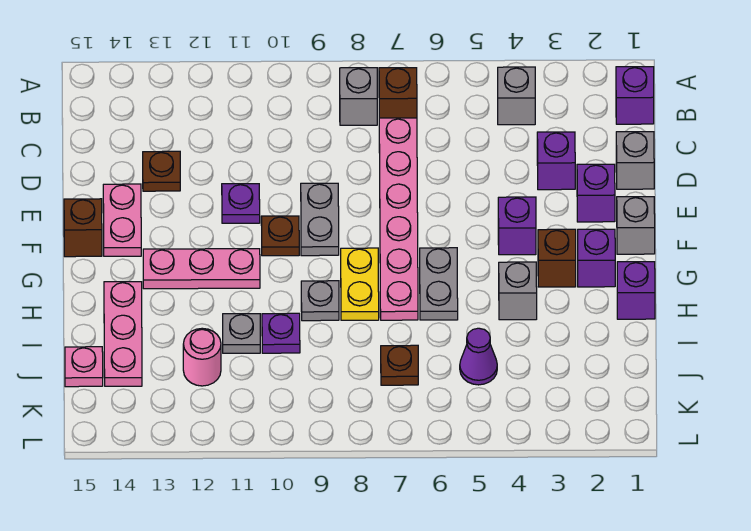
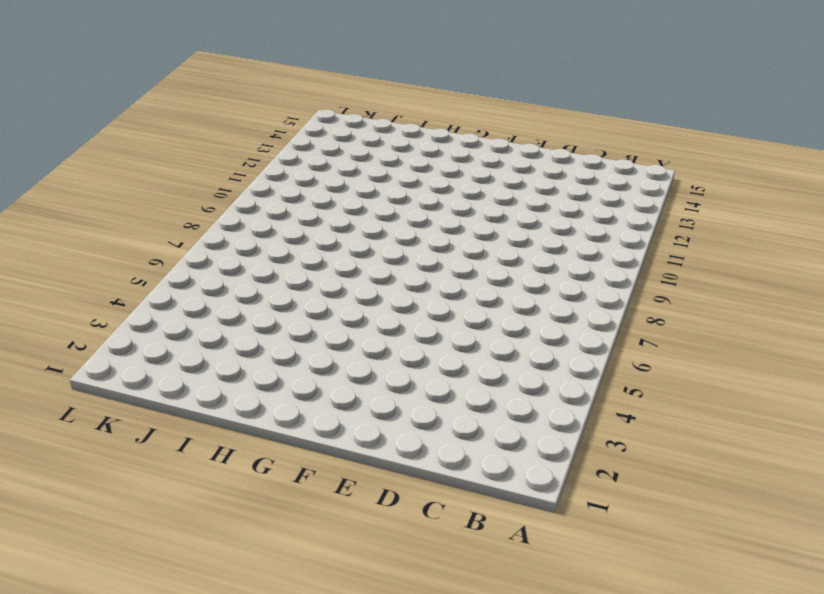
none -> purple brick B1 level 1
none -> grey brick B4 level 1
none -> brown brick B7 level 1
none -> grey brick B8 level 1

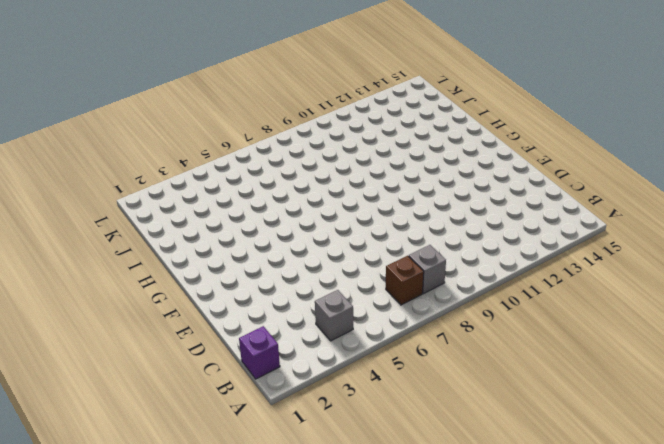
none -> pink plate C7:H7 level 1
none -> grey brick D1 level 1
none -> purple brick D3 level 1
none -> brown plate D13 level 1

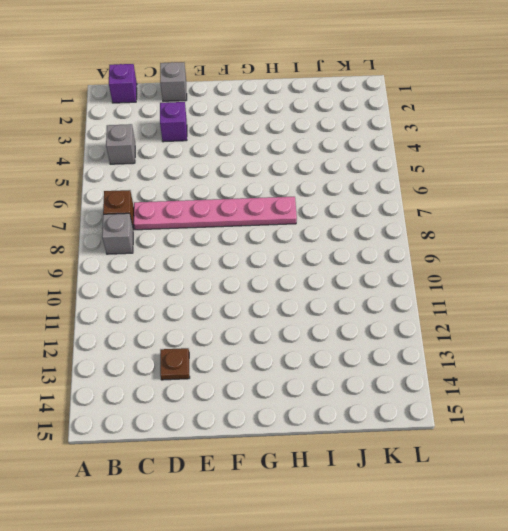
none -> purple brick E2 level 1
none -> grey plate E9:F9 level 1
none -> purple plate E11 level 1
none -> pink plate E14:F14 level 1

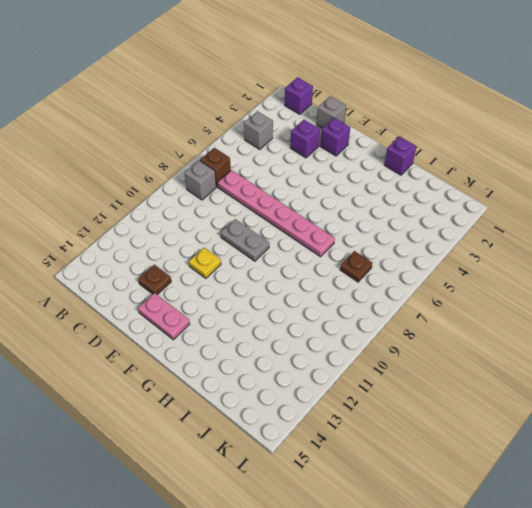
yellow plate E11 level 1 -> purple plate E11 level 1
none -> grey brick F1 level 1
none -> purple brick F4 level 1
none -> brown plate F10 level 1
none -> brown brick F15 level 1

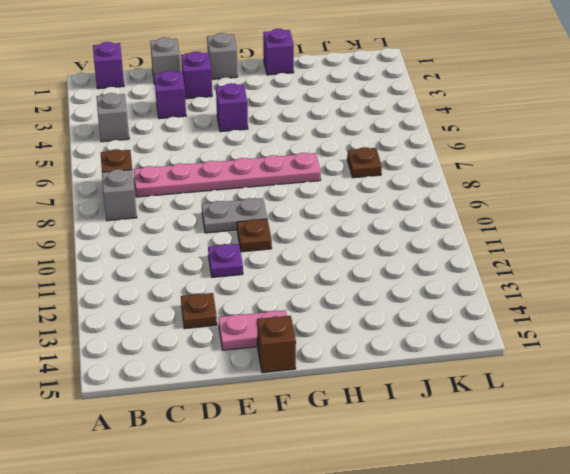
none -> purple brick G2 level 1
none -> brown brick G3 level 1
none -> grey plate G6:H6 level 1
none -> yellow plate G8:H8 level 1

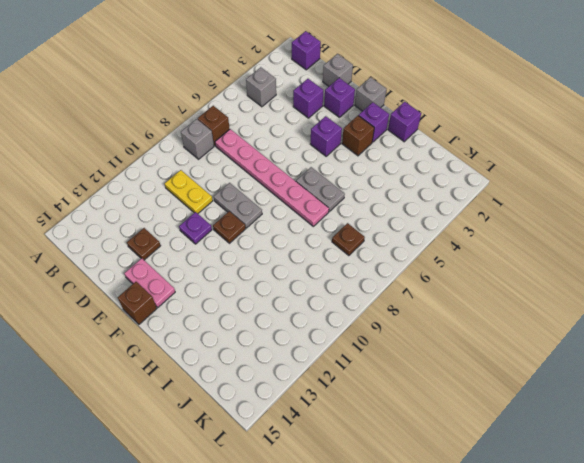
yellow plate C10:D10 level 1 -> yellow plate G8:H8 level 1
none -> pink plate G11:G13 level 1
none -> grey brick H4 level 1
none -> grey plate H9 level 1
none -> pink plate H14:J14 level 1

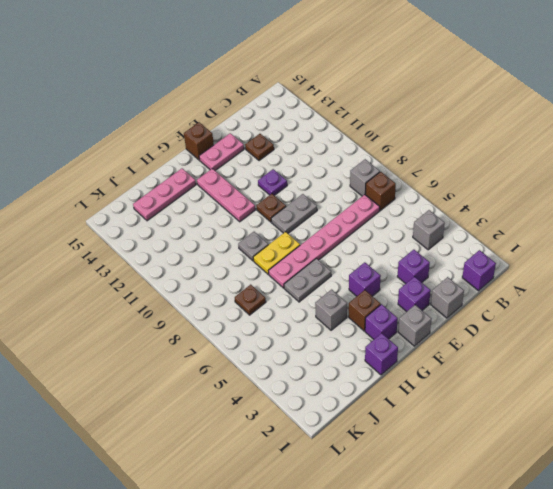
none -> purple plate I10 level 1
none -> grey plate I11 level 1
none -> purple cone J5 level 1
none -> pink round brick J12 level 1

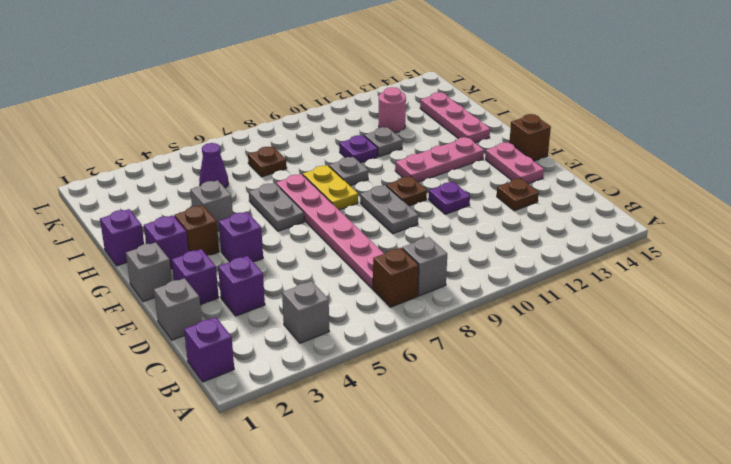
none -> pink plate J15 level 1

